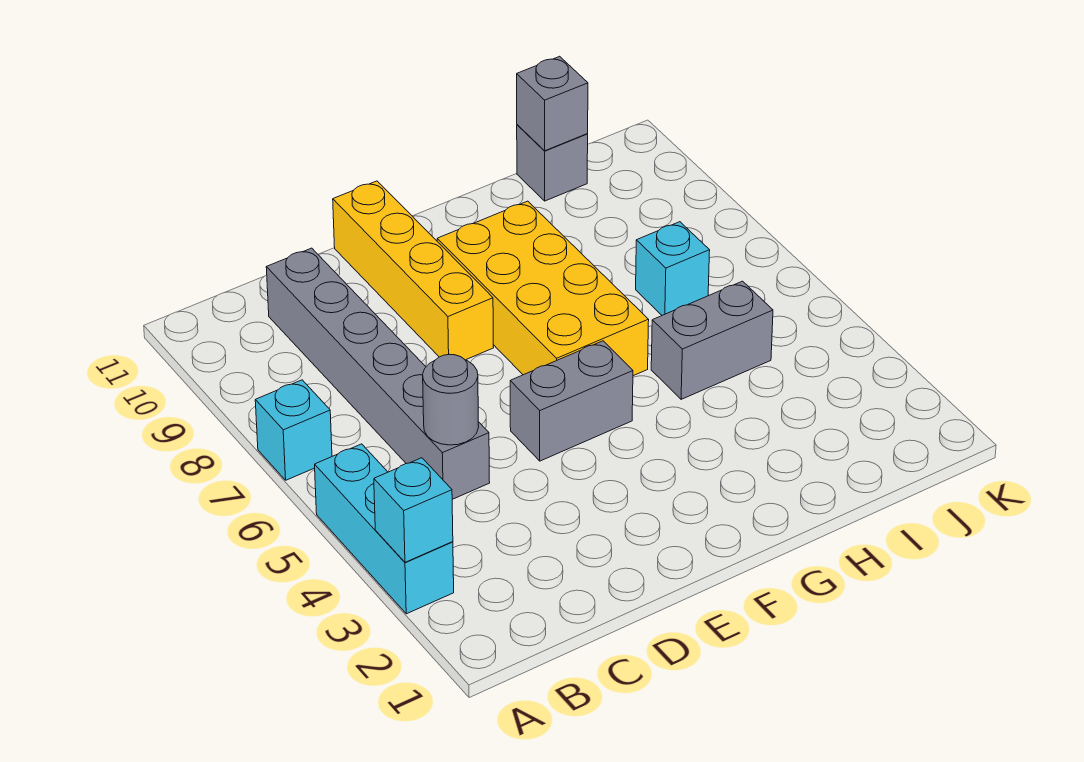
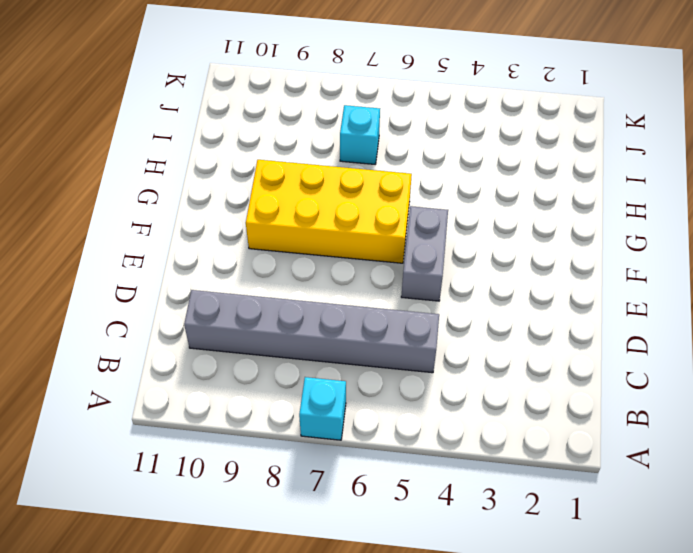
none -> cyan brick A3:A5 level 1
none -> yellow brick E8:E11 level 1
none -> grey brick H5:I5 level 1

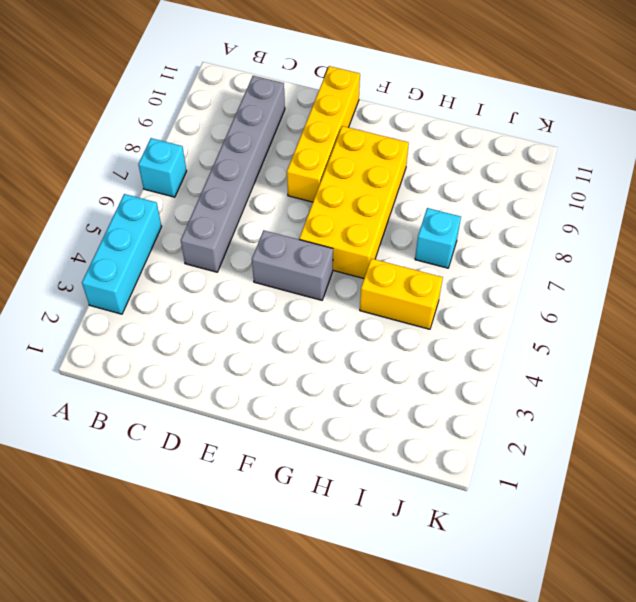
yellow brick H5:I5 level 1 -> grey brick H5:I5 level 1
none -> grey brick I11 level 1
none -> cyan brick A3 level 2
none -> grey round brick C5 level 2

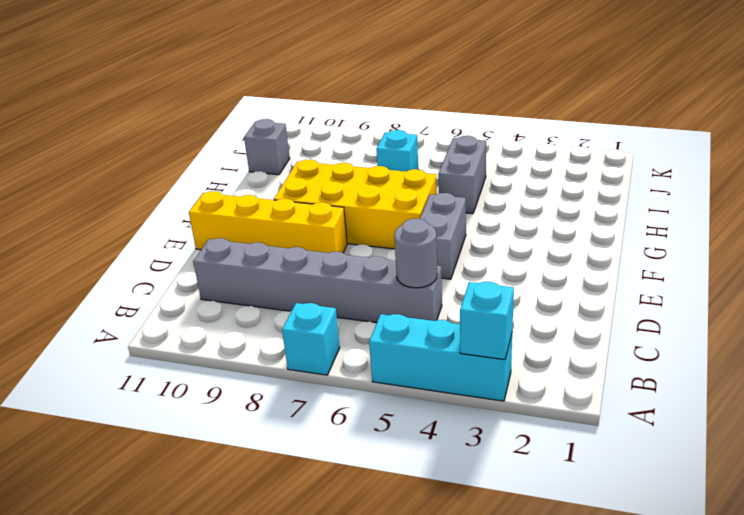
none -> grey brick I11 level 2

